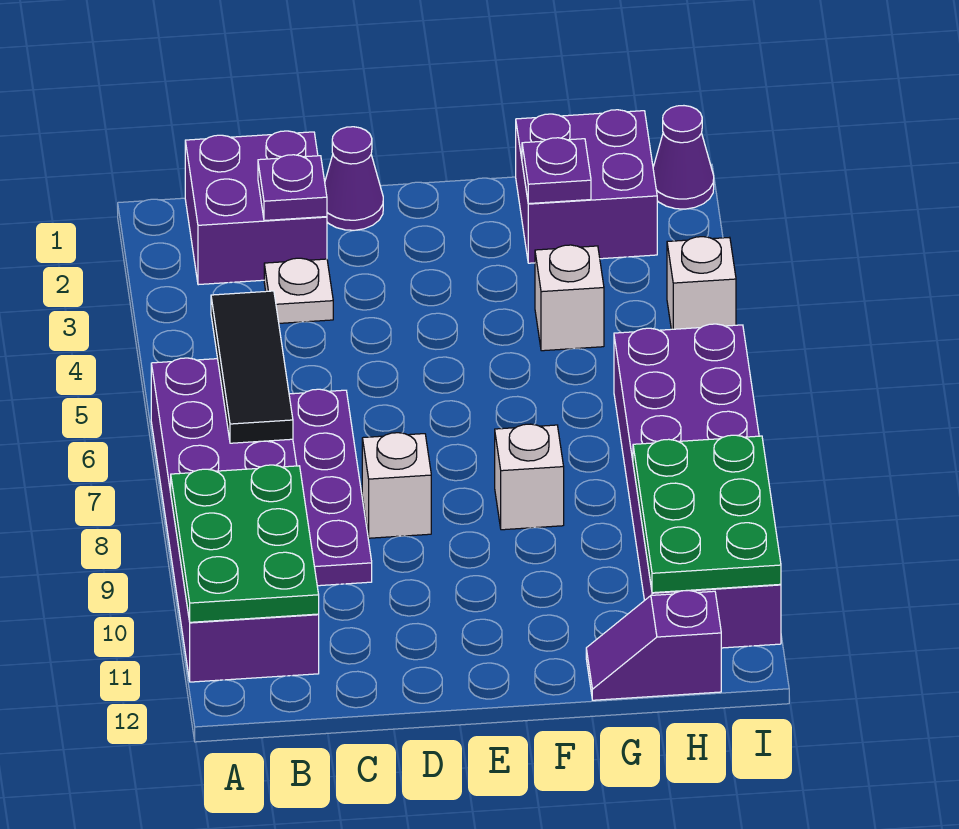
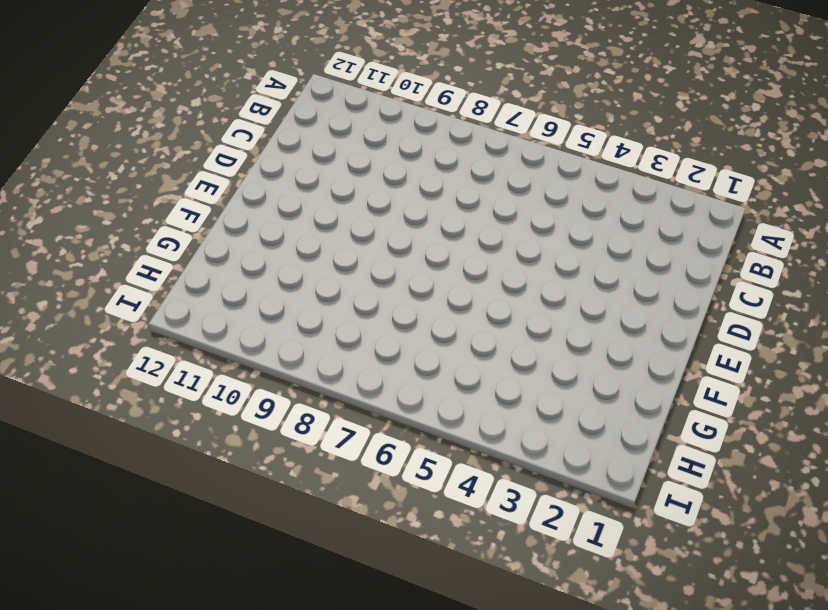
none -> purple brick A6:B11 level 1
none -> purple brick B1:C2 level 1
none -> white plate C3 level 1

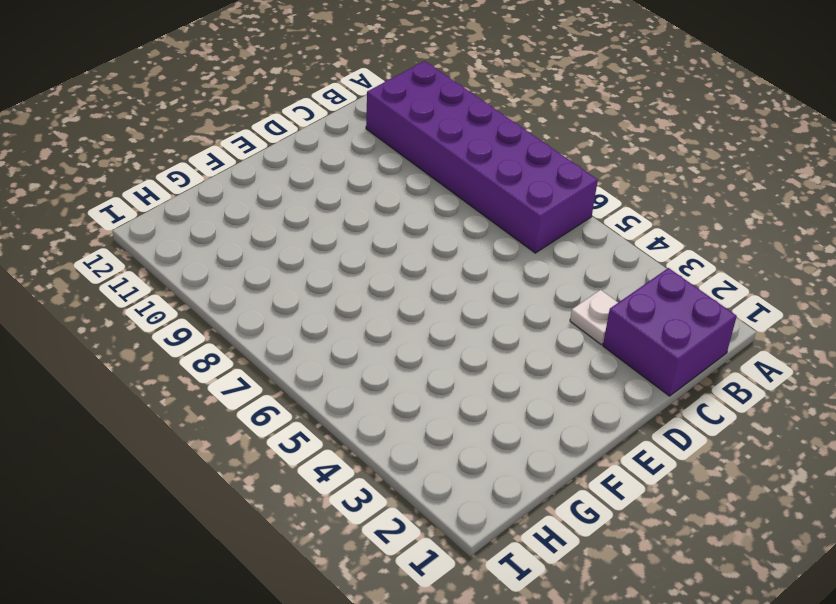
none -> purple plate C6:C9 level 1
none -> purple cone D1 level 1
none -> white brick D8 level 1

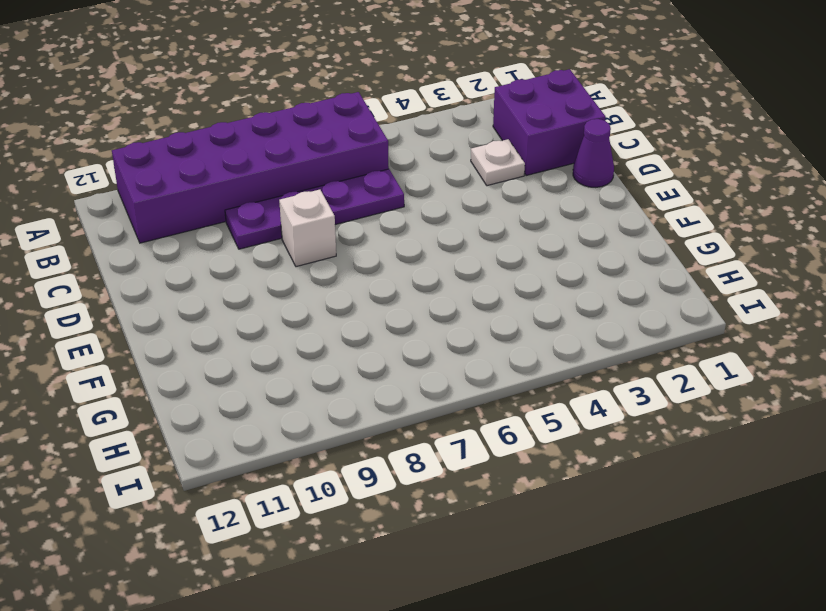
none -> white brick F8 level 1
none -> purple brick G1:H2 level 1
none -> white brick G4 level 1

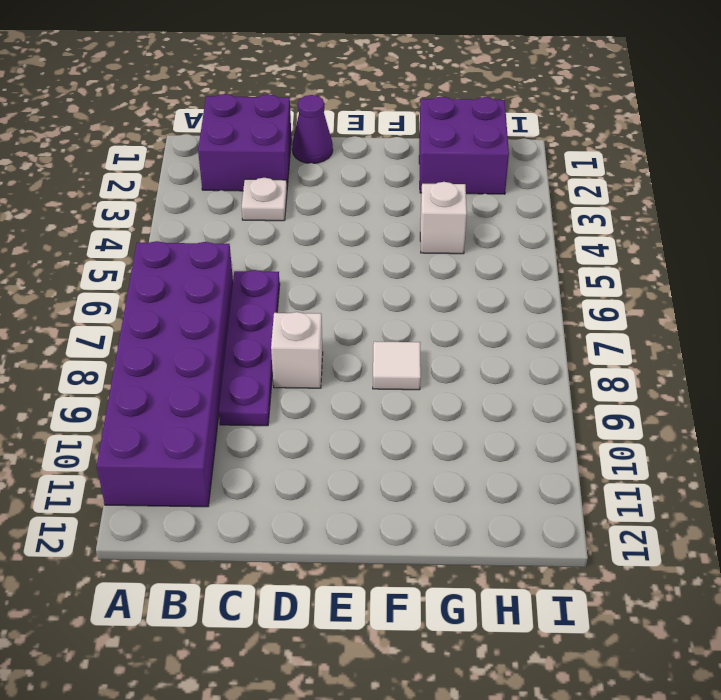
white tile F8 level 1 -> white brick F8 level 1
none -> purple slope G12:H12 level 1 top H
none -> purple brick H6:I11 level 1
none -> purple cone I1 level 1

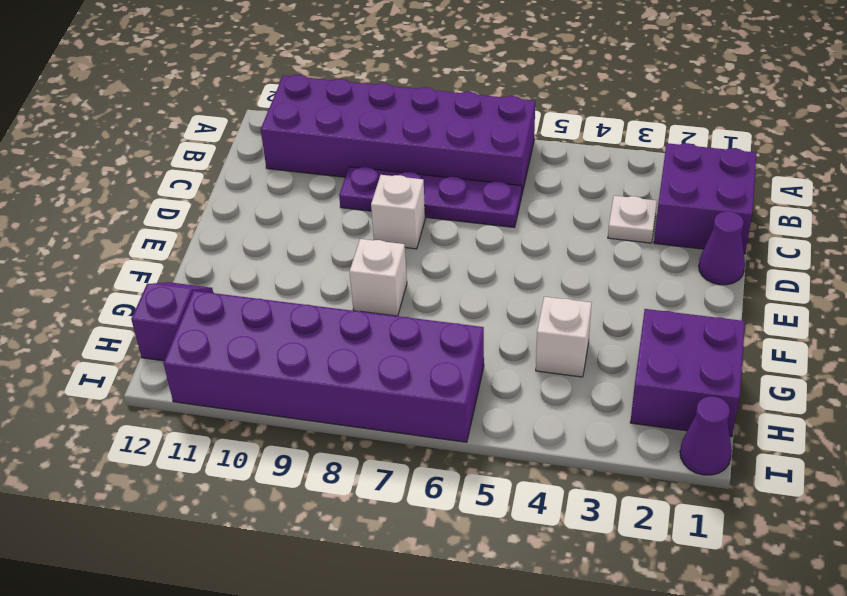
none -> white brick I4 level 1
none -> green plate A9:B11 level 2
none -> black tile B5:B7 level 2

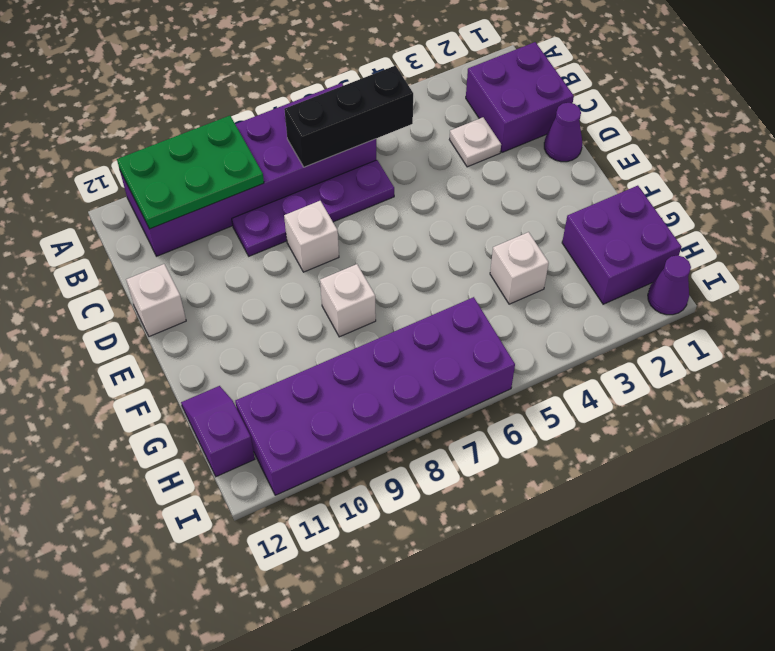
black brick B5:B7 level 2 -> black tile B5:B7 level 2
white brick D12 level 1 -> white brick I4 level 1
none -> purple plate C2 level 2
none -> purple plate G2 level 2
none -> green plate H9:I11 level 2

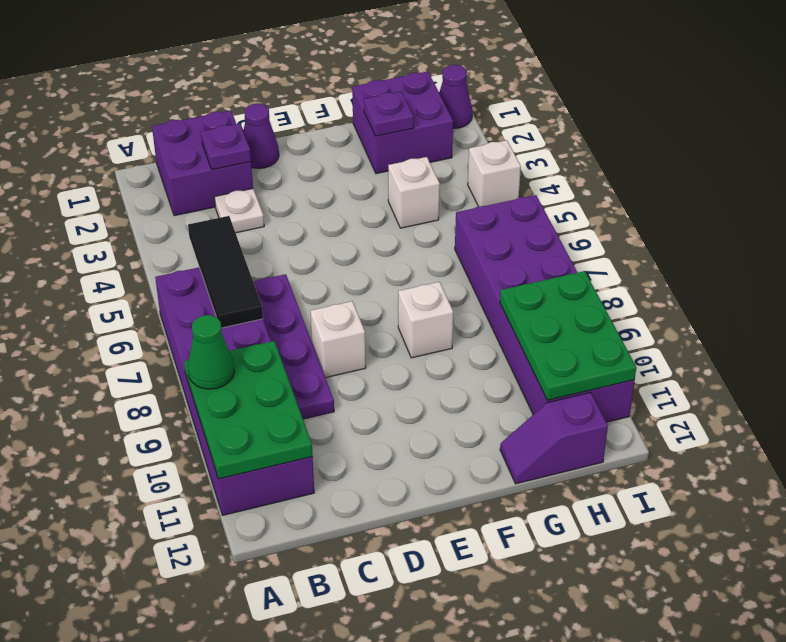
green cone A9 level 3 -> none

